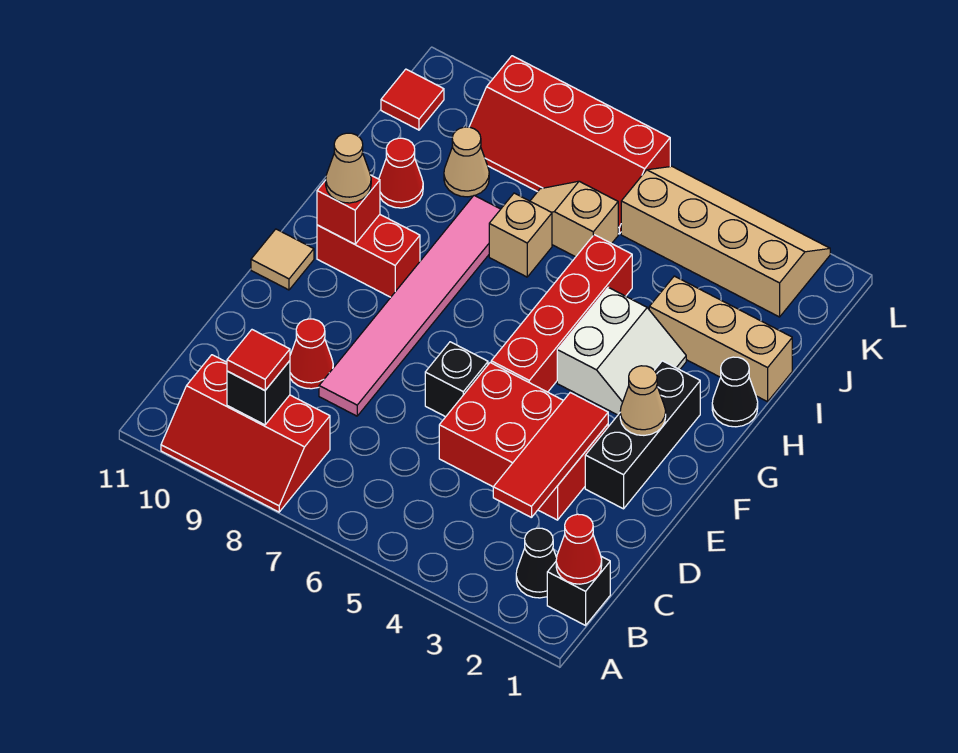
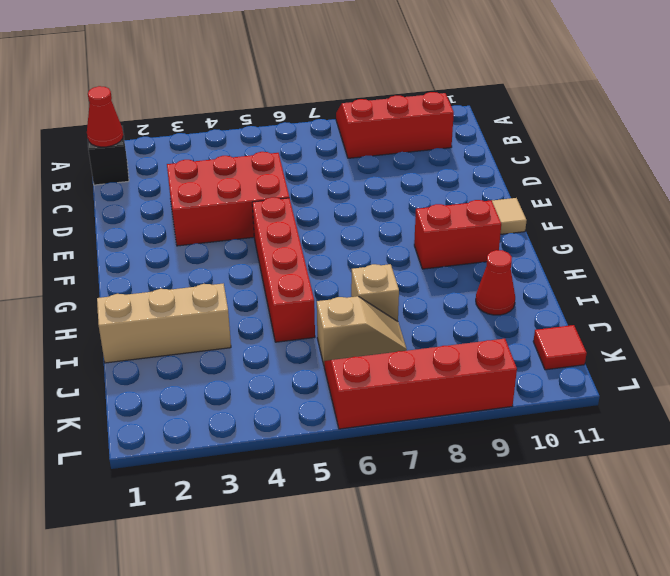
none -> black cone B2 level 1
none -> pink tile D8:I8 level 1
none -> red cone D9 level 1

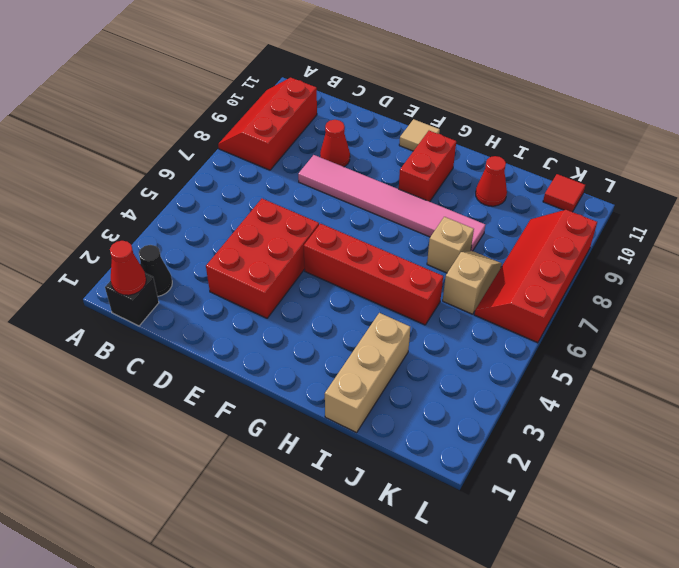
none -> black brick E2:G2 level 1
none -> black brick E6 level 1
none -> white slope G3:H4 level 1 top 4

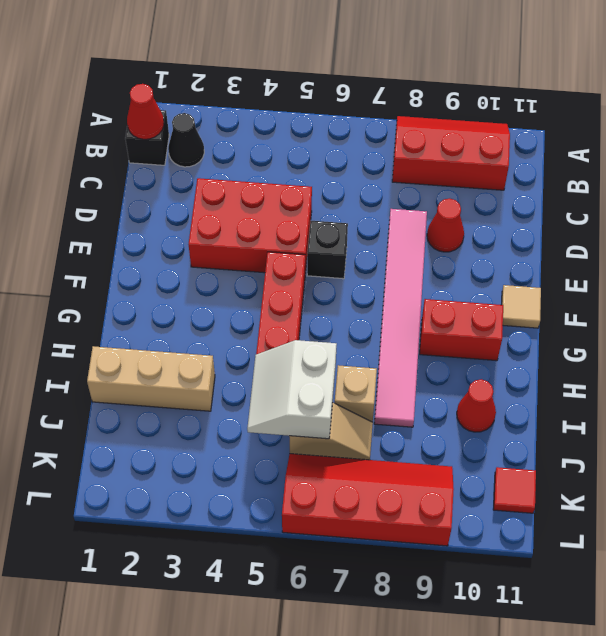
white slope I5:J6 level 2 top 6 -> white slope G3:H4 level 1 top 4
none -> black brick E2:G2 level 1
none -> black cone H1 level 1
none -> tan cone J9 level 1

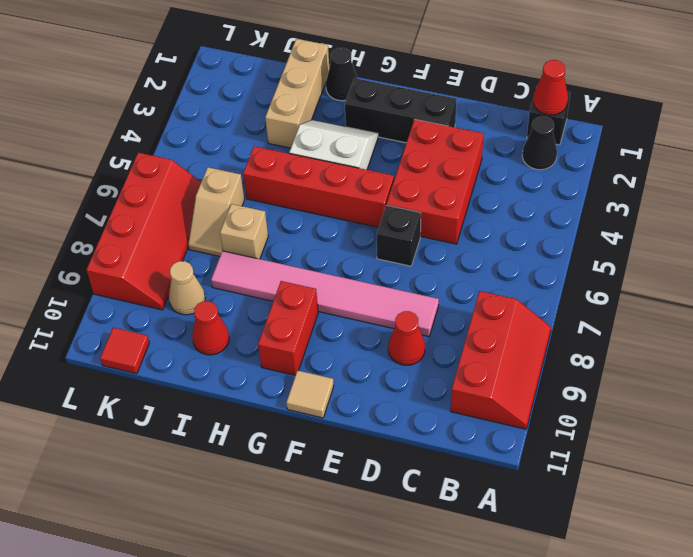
none -> tan slope K2:L5 level 1 top K
none -> black brick B9 level 2
none -> red tile C3:E3 level 2

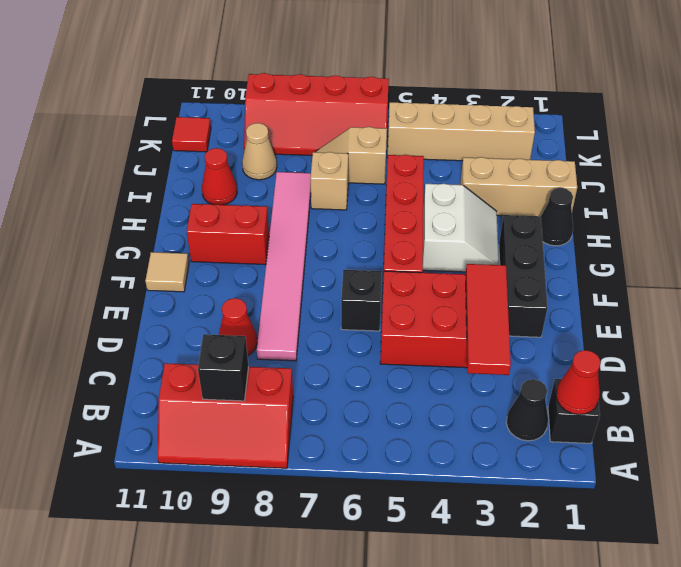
none -> tan cone F2 level 2
none -> red brick G10 level 2
none -> red tile B9 level 3

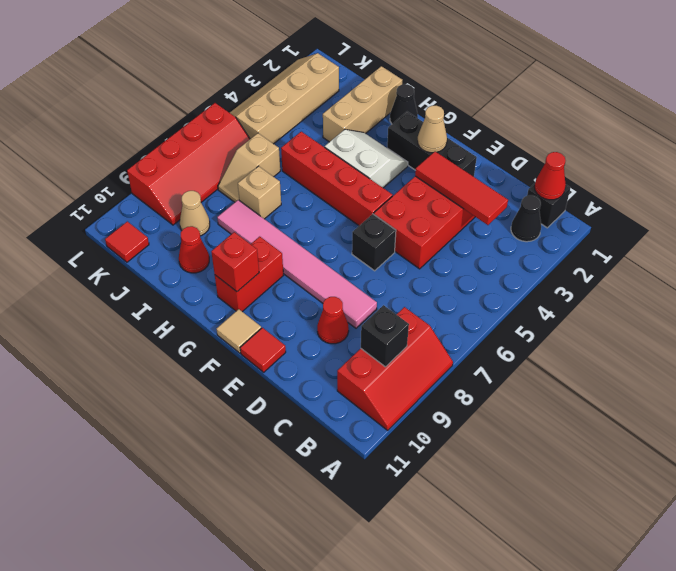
red tile E11 level 1 -> red tile B9 level 3
none -> tan cone G10 level 3

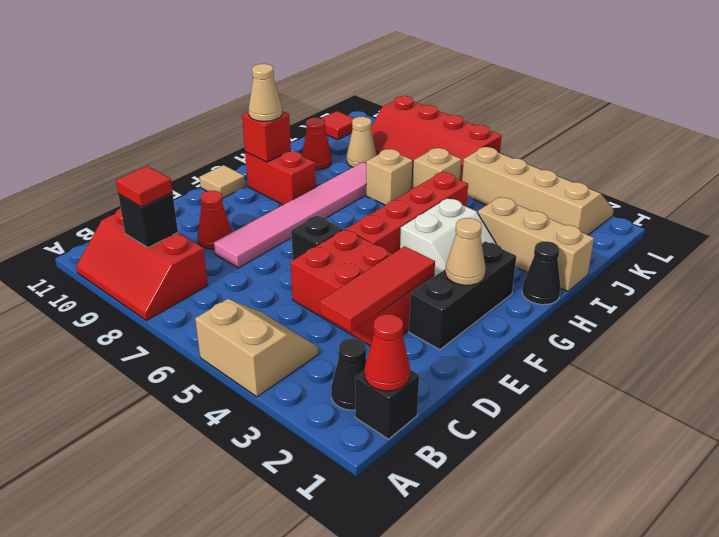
tan slope A4:B5 level 1 top A -> none

